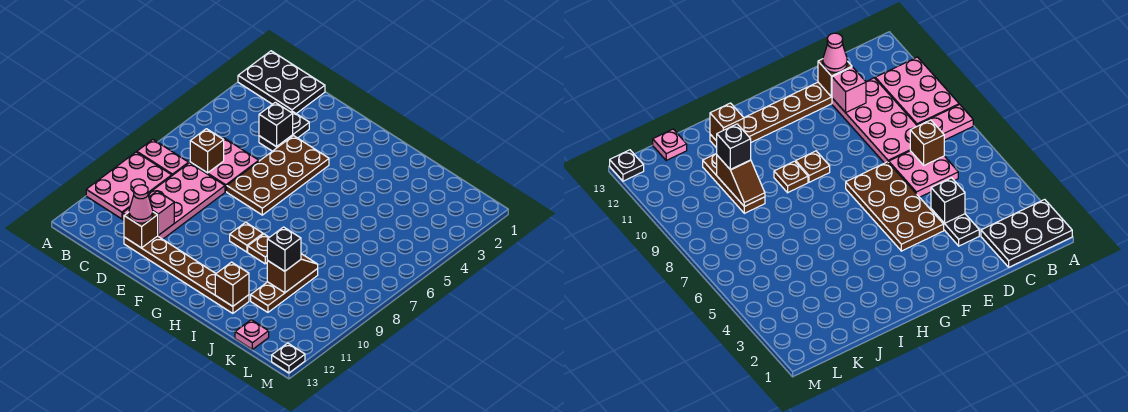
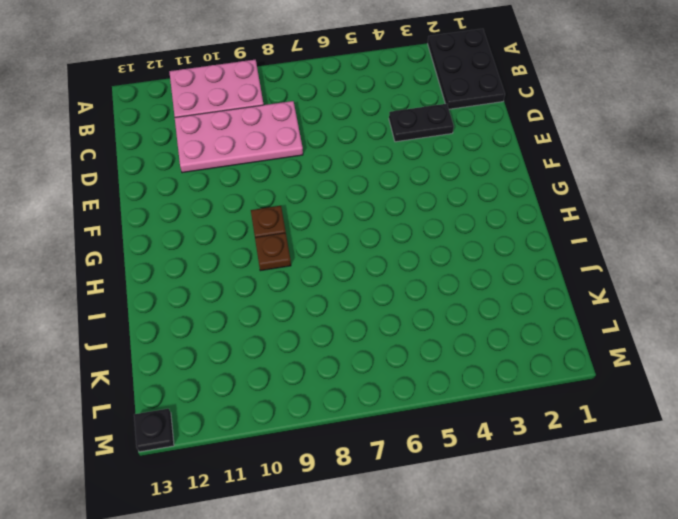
none -> pink plate A8:B8 level 1
none -> pink plate C6:D7 level 1
none -> brown plate D12:I12 level 1

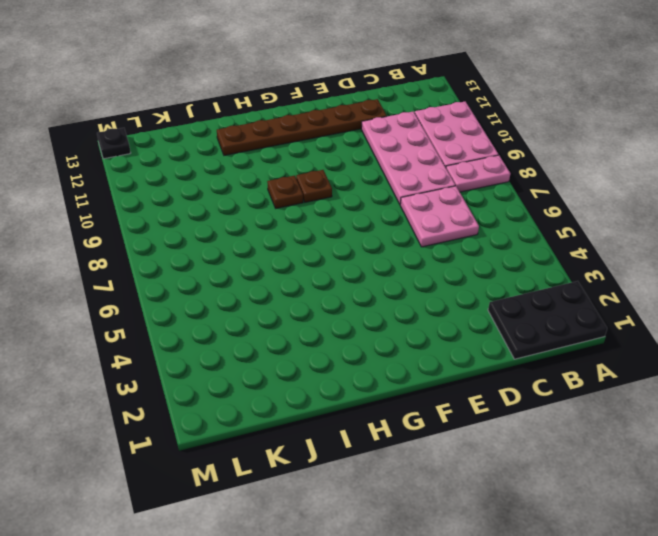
none -> black plate D3:D4 level 1
none -> brown plate E4:F7 level 1
none -> brown plate J9:J11 level 1

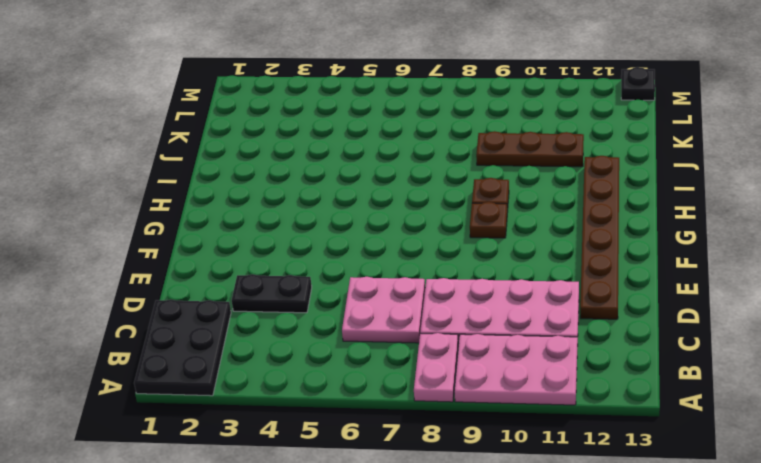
none -> brown plate E4:F7 level 1
none -> pink plate K13 level 1
none -> brown brick C7 level 2

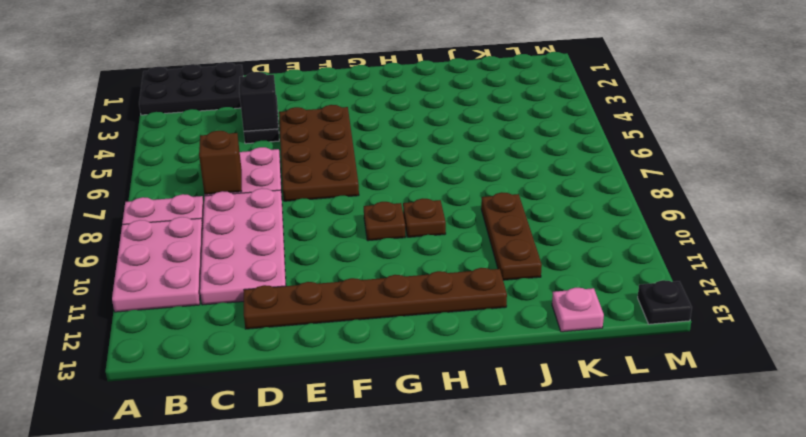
none -> pink brick D11 level 2
none -> brown brick D12 level 2
none -> brown brick I12 level 2

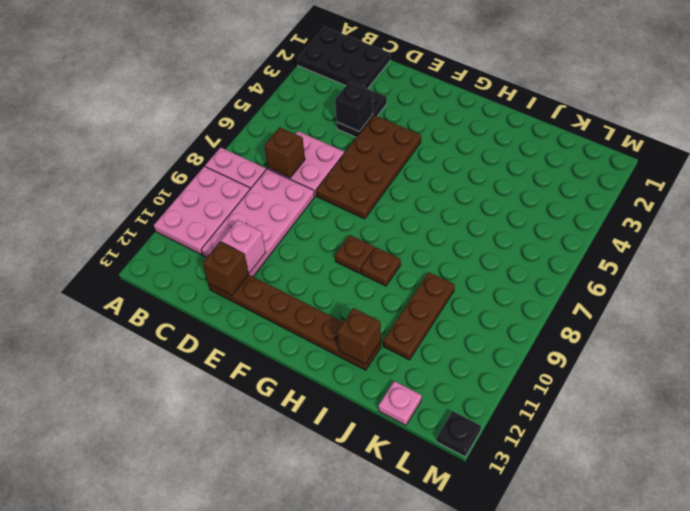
none -> brown slope J9:J10 level 2 top 10
none -> pink cone D12 level 3
none -> black brick J10 level 3

